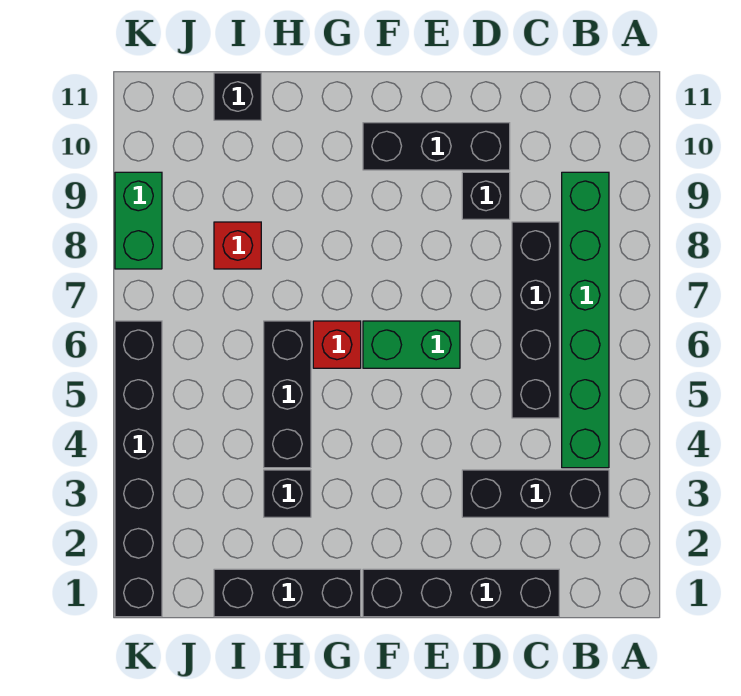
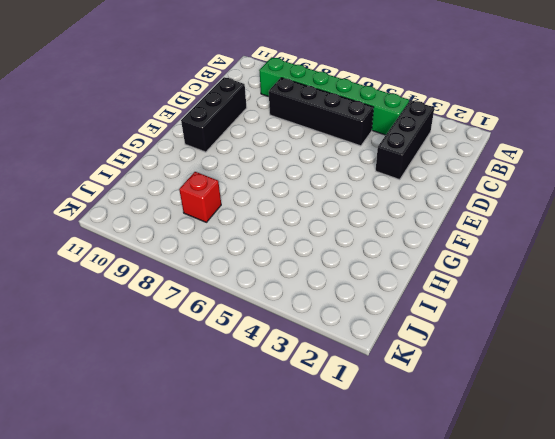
none -> black brick C1:F1 level 1
none -> black brick D9 level 1
none -> green brick E6:F6 level 1

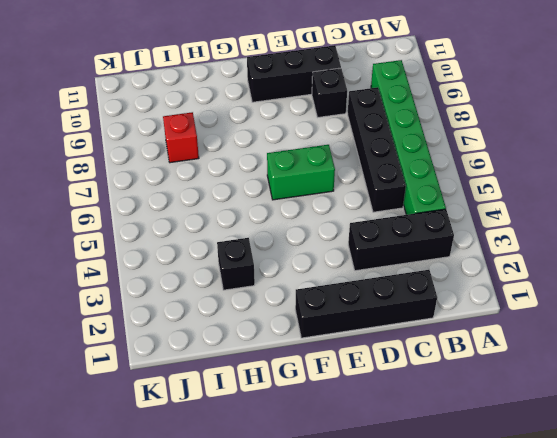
none -> black brick G1:I1 level 1
none -> red brick G6 level 1
none -> black brick H4:H6 level 1

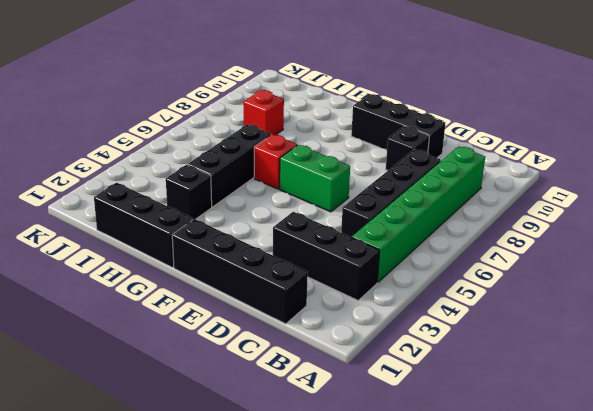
none -> black brick I11 level 1
none -> black brick K1:K6 level 1
none -> green brick K8:K9 level 1

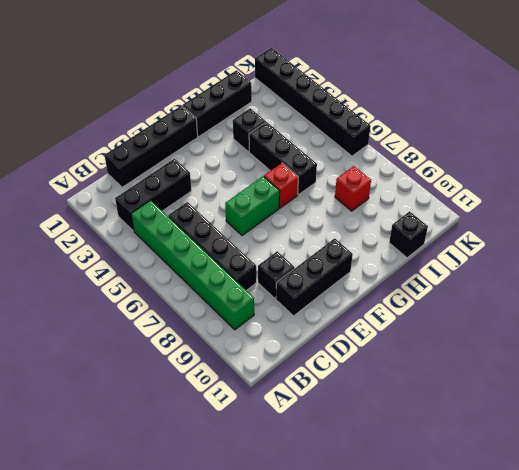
none -> green brick K8:K9 level 1

